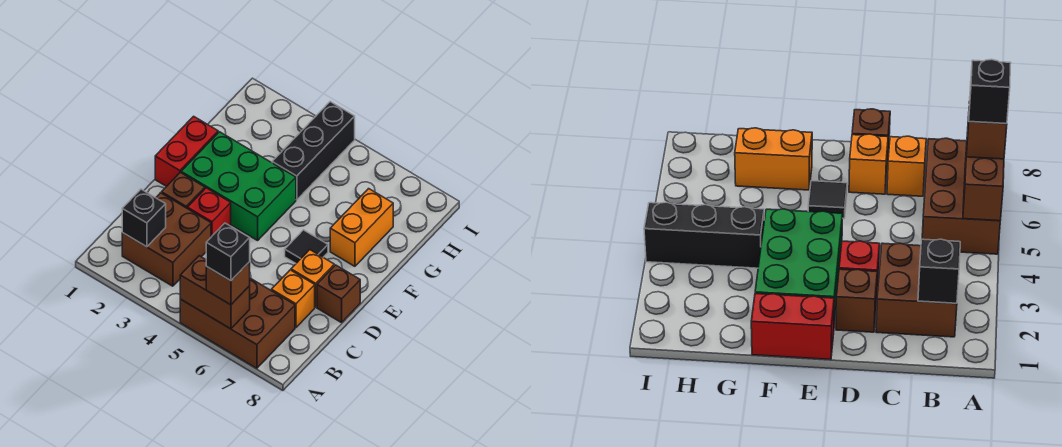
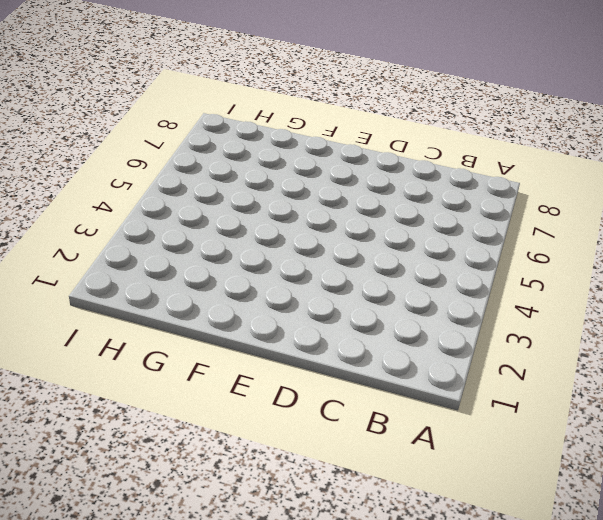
none -> brown brick A5:B7 level 1
none -> brown brick B2:C3 level 1
none -> orange brick C7 level 1

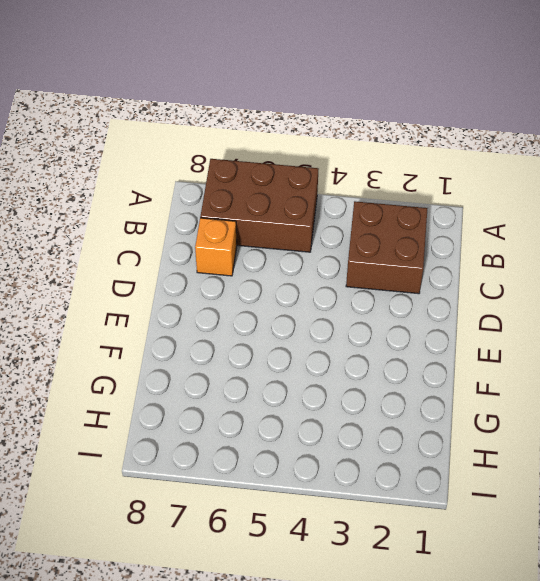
none -> brown brick D2 level 1
none -> red brick D3 level 1
none -> orange brick D7 level 1

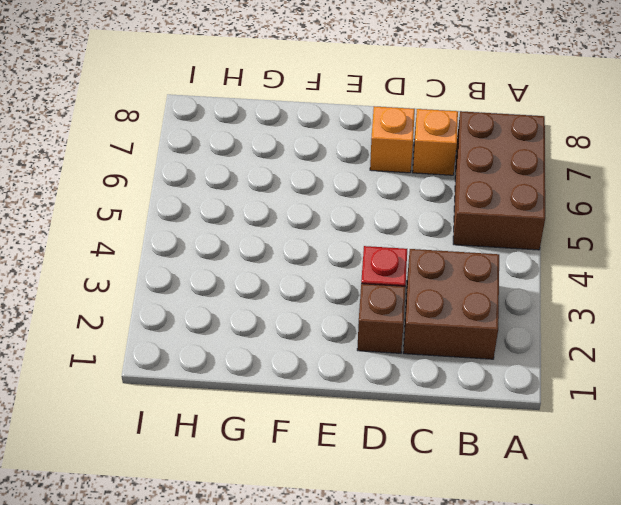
none -> brown brick D8 level 1
none -> red brick E1:F1 level 1
none -> green brick E2:F4 level 1

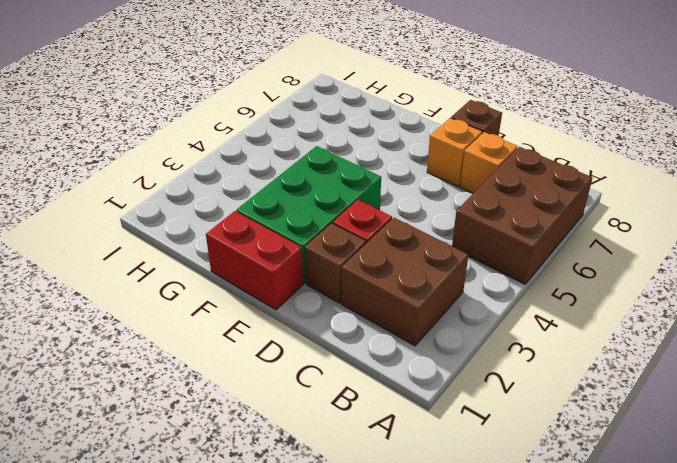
none -> black tile E6 level 1
none -> orange brick F7:G7 level 1
none -> black brick G4:I4 level 1

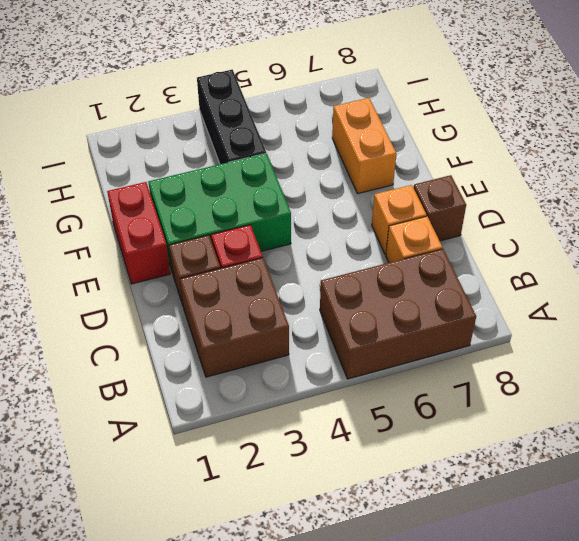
none -> black tile E6 level 1
none -> brown brick A5:A6 level 2
none -> black brick B2 level 2

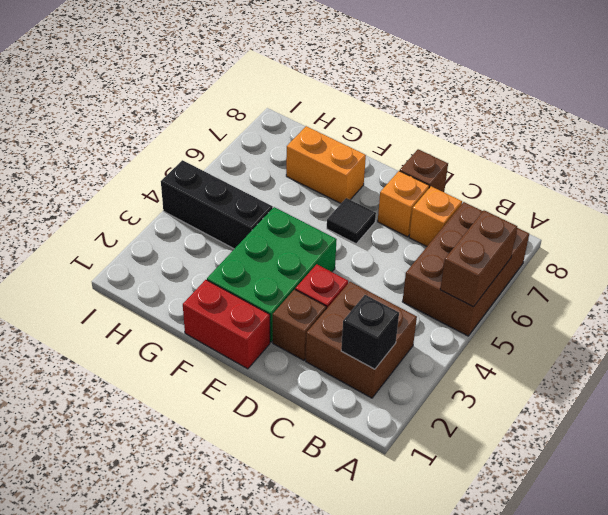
none -> brown brick A6 level 3
none -> black brick A6 level 4

